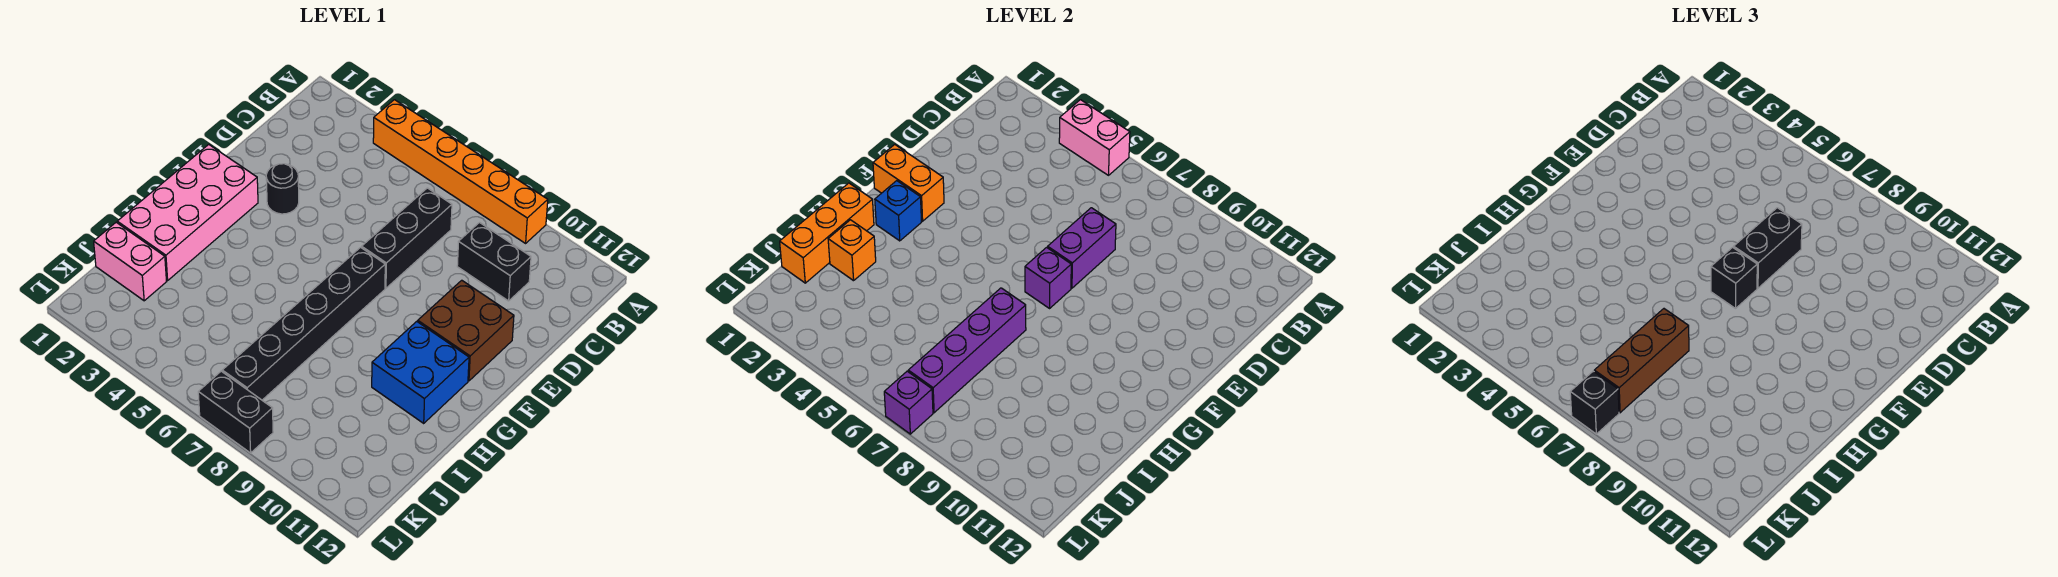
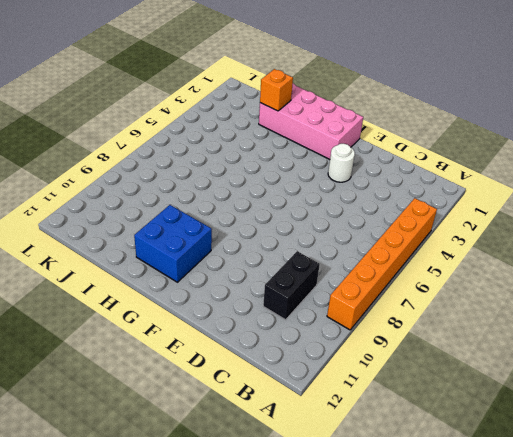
white round brick E3 level 1 -> black round brick E3 level 1
none -> black brick C7:E7 level 1
none -> brown brick E10:F11 level 1
none -> black brick F7:K7 level 1

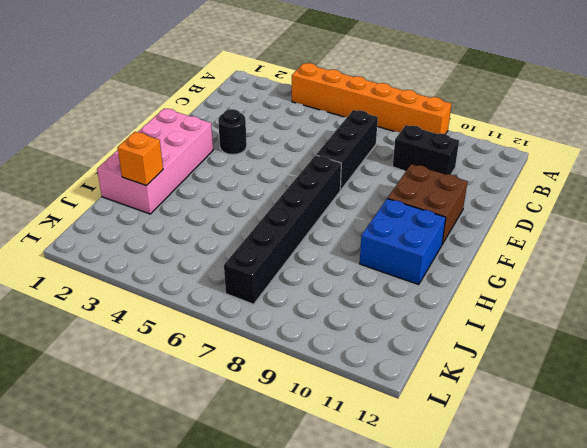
none -> pink brick J1:J2 level 1
none -> black brick L7:L8 level 1
none -> pink brick A4:A5 level 2

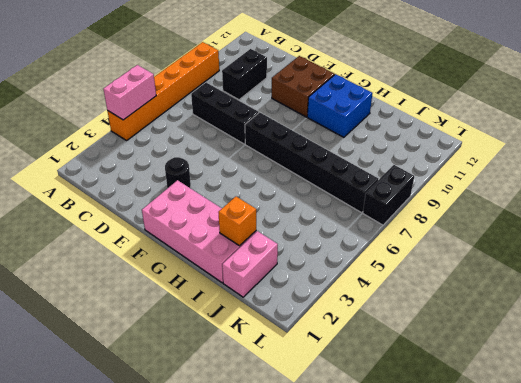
none -> purple brick D7:E7 level 2
none -> orange brick F1:F2 level 2
none -> purple brick F7 level 2

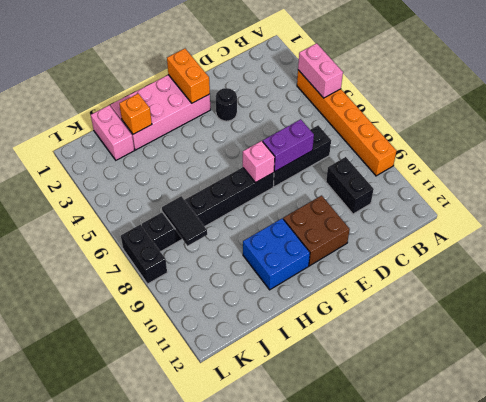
pink brick F7 level 2 -> purple brick F7 level 2
black tile J7:J8 level 2 -> purple brick H7:K7 level 2
none -> blue brick G2 level 2
none -> orange brick H1:J1 level 2
none -> purple brick L7 level 2

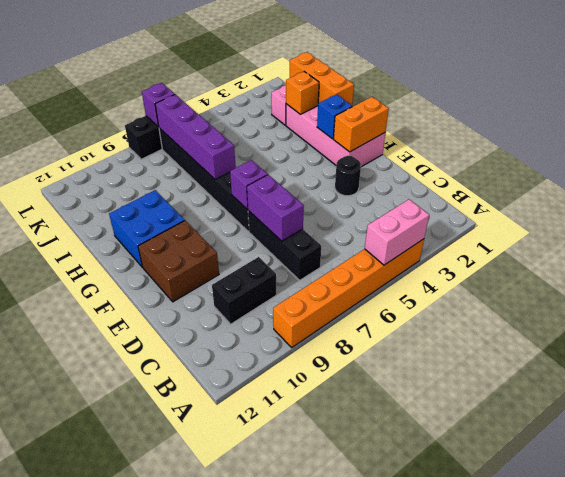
none -> black brick D7:E7 level 3
none -> black brick F7 level 3
none -> brown brick I7:K7 level 3

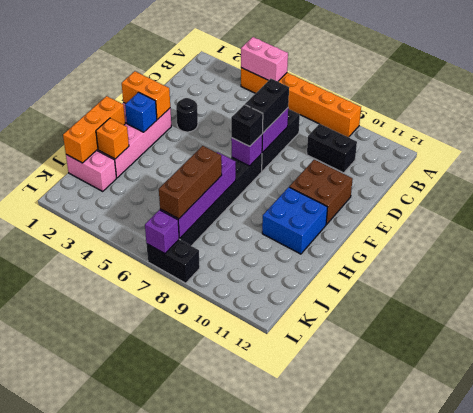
none -> black brick L7 level 3

